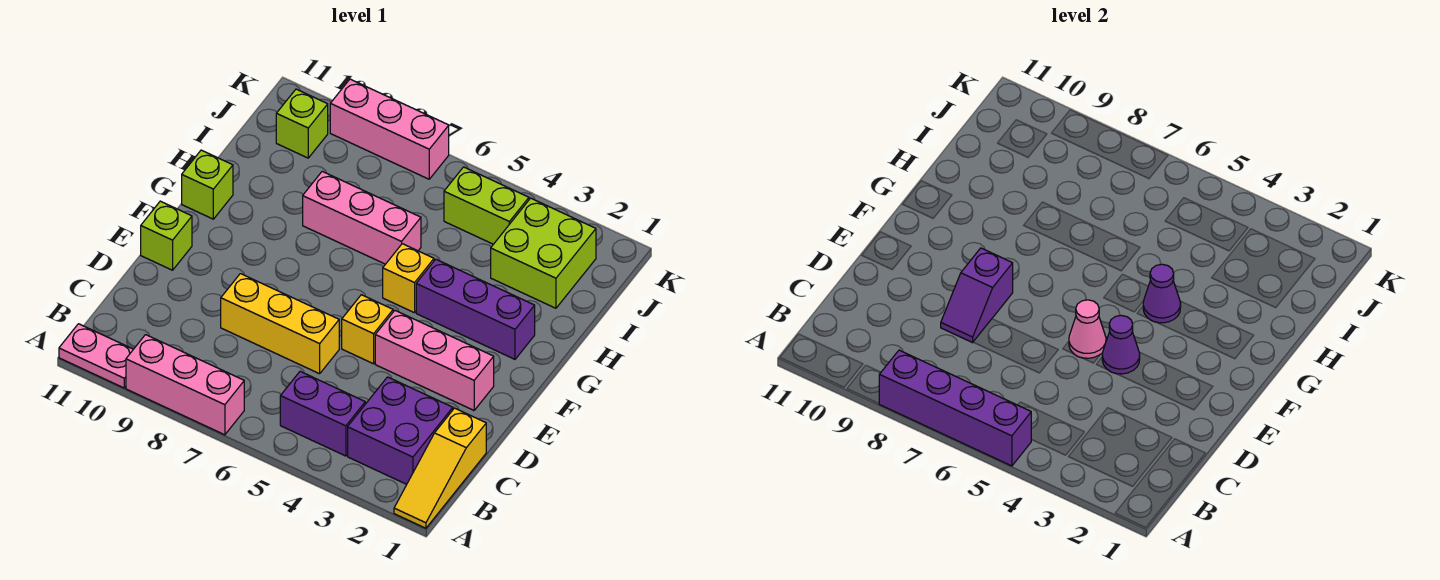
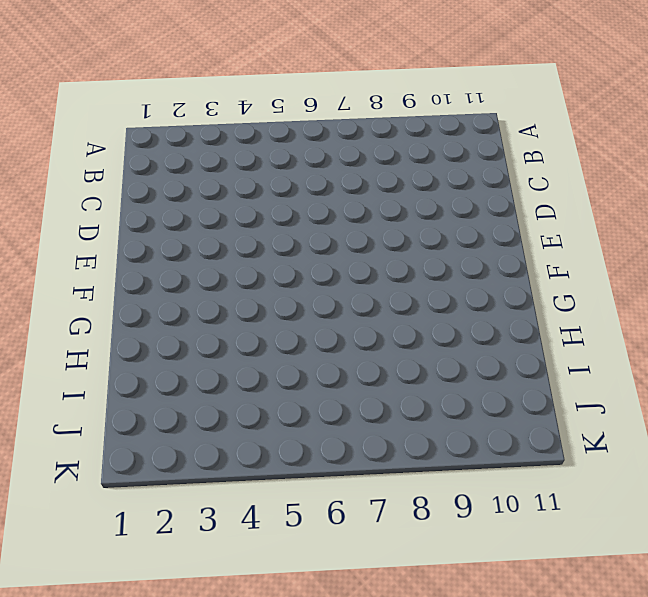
none -> yellow slope A1:C1 level 1 top C
none -> pink brick A7:A9 level 1
none -> pink plate A10:A11 level 1

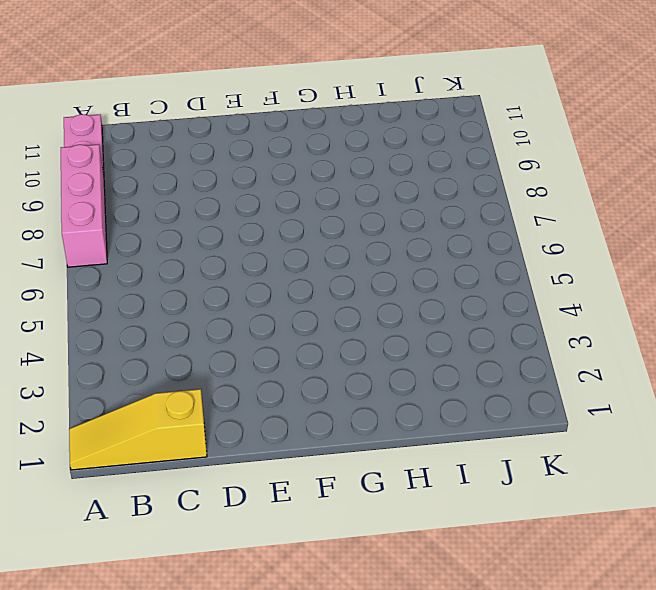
none -> purple brick B2:C3 level 1
none -> purple brick B4:B5 level 1
none -> yellow brick D6:D8 level 1

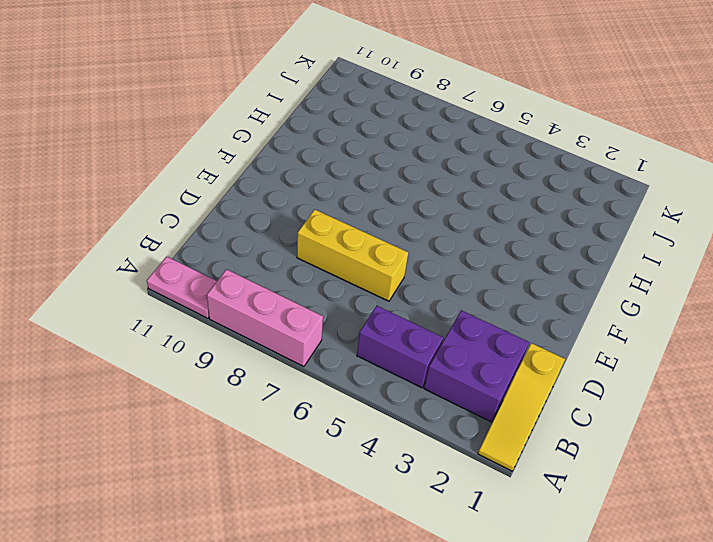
none -> pink brick E2:E4 level 1
none -> yellow brick E5 level 1
none -> lime brick E11 level 1

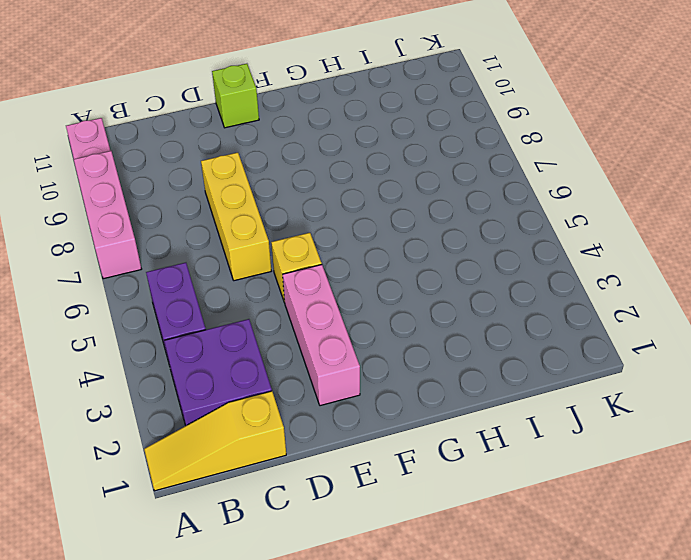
none -> purple brick G2:G4 level 1
none -> yellow brick G5 level 1
none -> lime brick G11 level 1

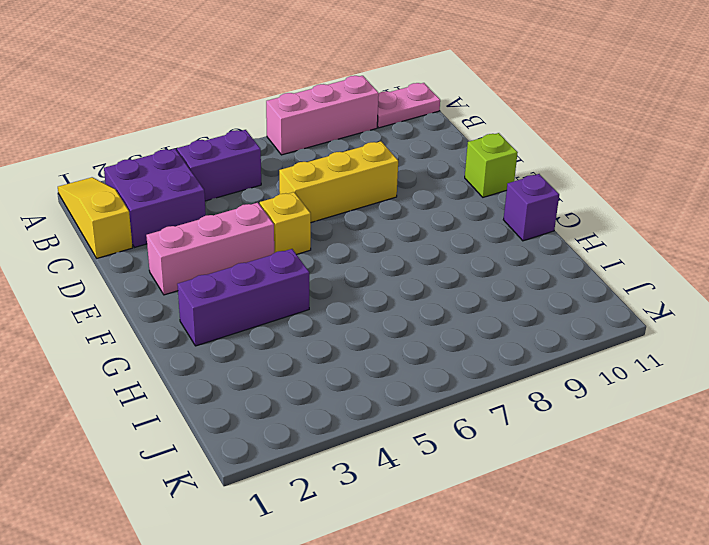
purple brick G11 level 1 -> lime brick G11 level 1
none -> yellow brick G5 level 1
none -> pink brick H6:H8 level 1
none -> lime brick I2:J3 level 1

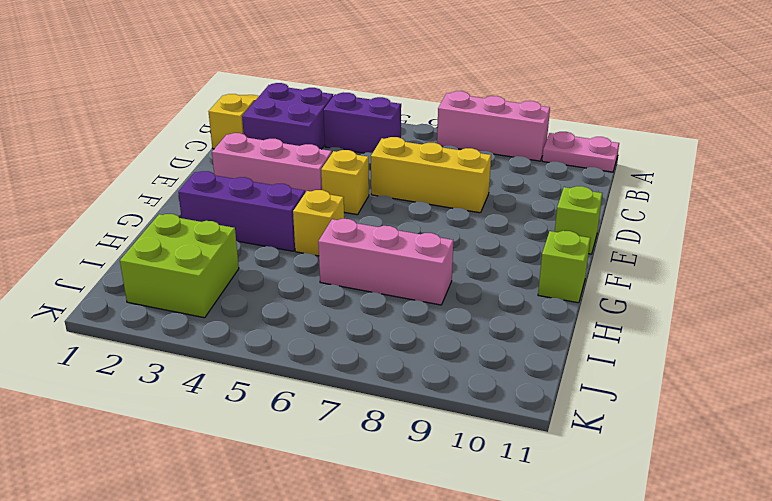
none -> lime brick J4:J5 level 1
none -> lime brick J10 level 1
none -> pink brick K7:K9 level 1

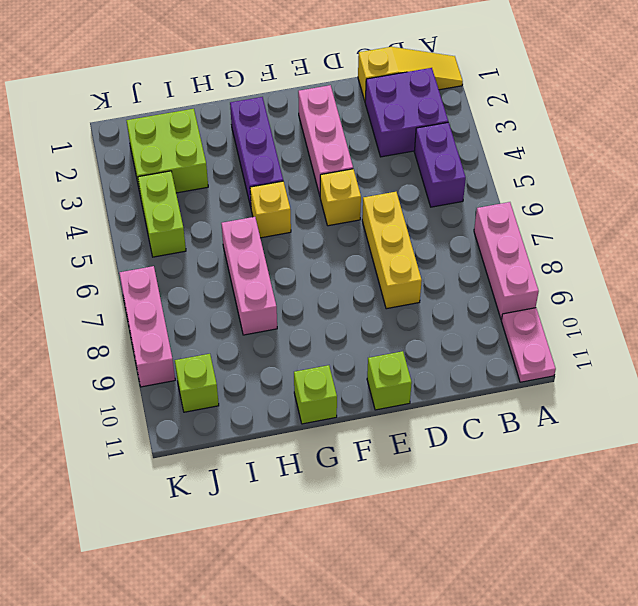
none -> purple brick A5:A8 level 2
none -> purple slope D8:E8 level 2 top E
none -> purple cone E4 level 2

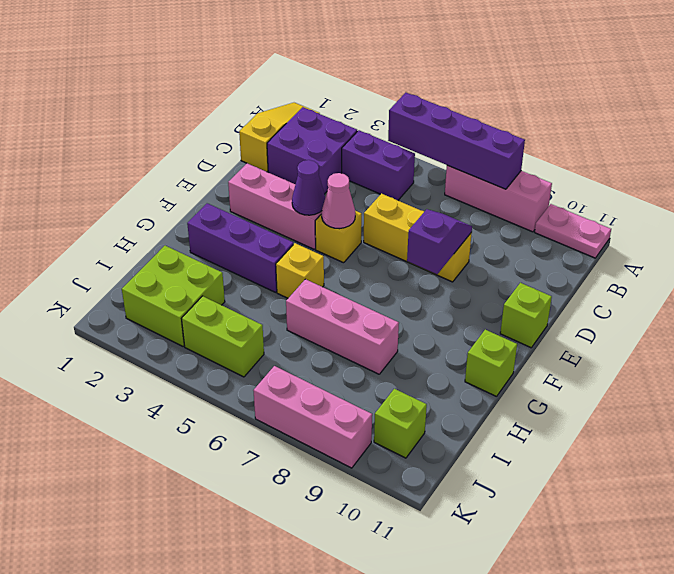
none -> purple cone G4 level 2

